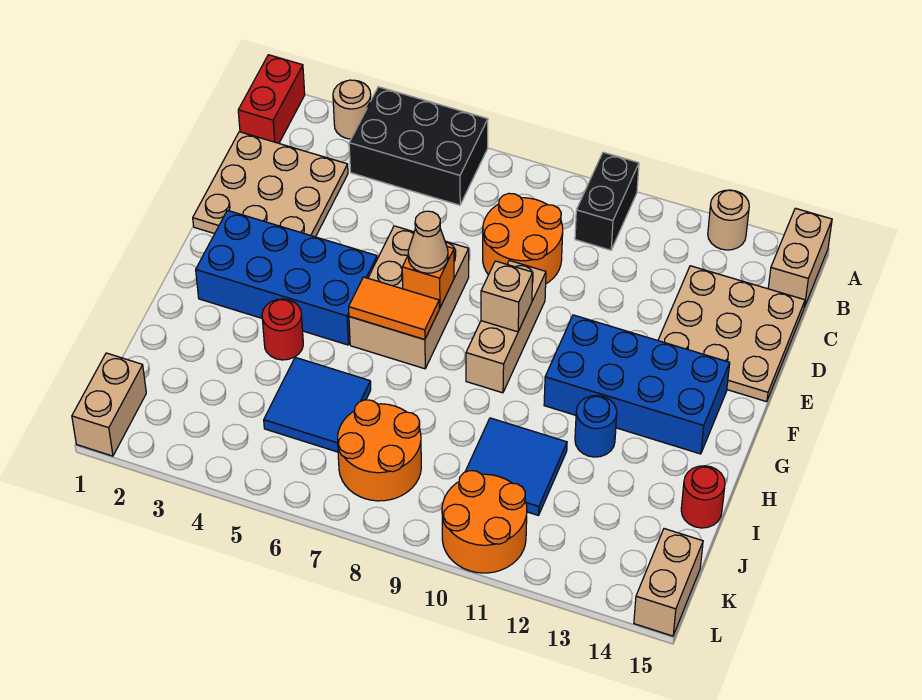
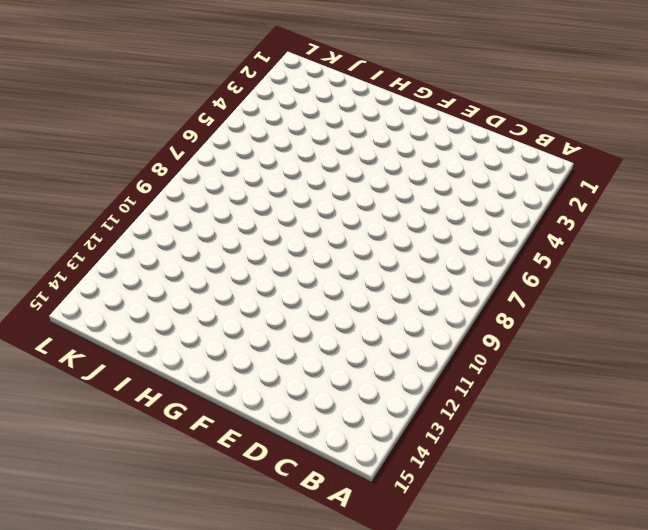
none -> red brick A1:B1 level 1
none -> tan round brick A3 level 1
none -> black brick A4:B6 level 1

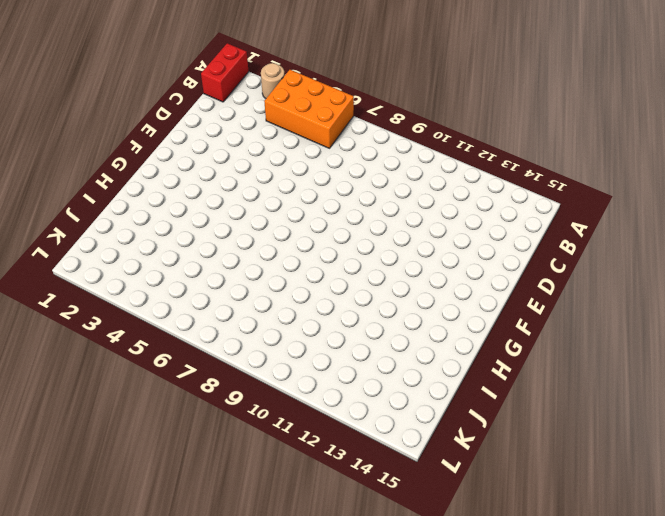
orange brick A4:B6 level 1 -> black brick A4:B6 level 1
none -> black brick A10:B10 level 1
none -> tan round brick A13 level 1
none -> tan brick A15:B15 level 1

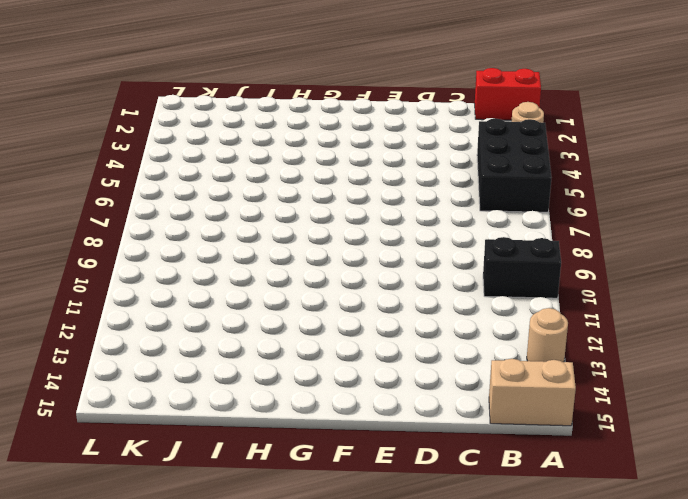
none -> tan plate C1:E3 level 1
none -> orange round brick C8:D9 level 1
none -> tan plate C13:E15 level 1

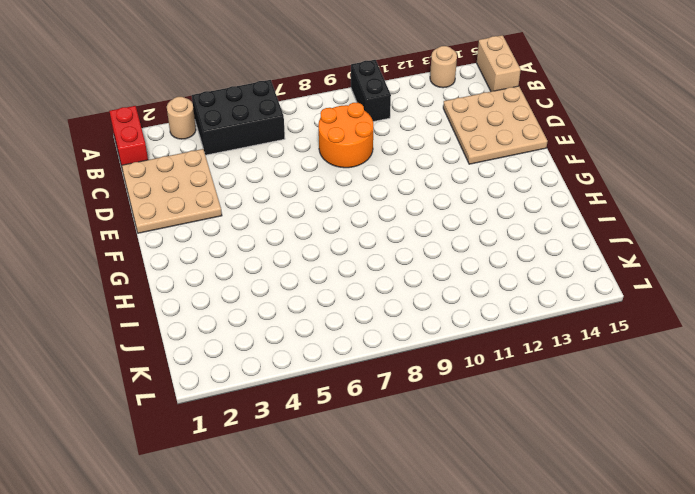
none -> tan brick E6:G7 level 1
none -> tan brick E9:G9 level 1
none -> blue brick F2:G5 level 1

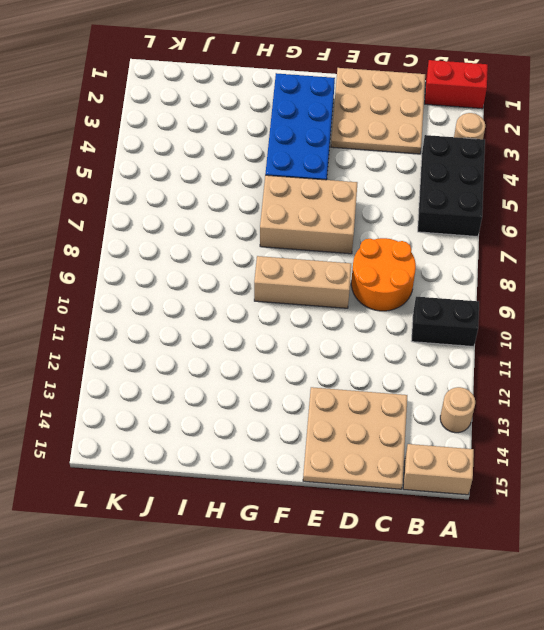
none -> blue brick F11:G14 level 1
none -> red round brick H4 level 1
none -> blue round brick H12 level 1

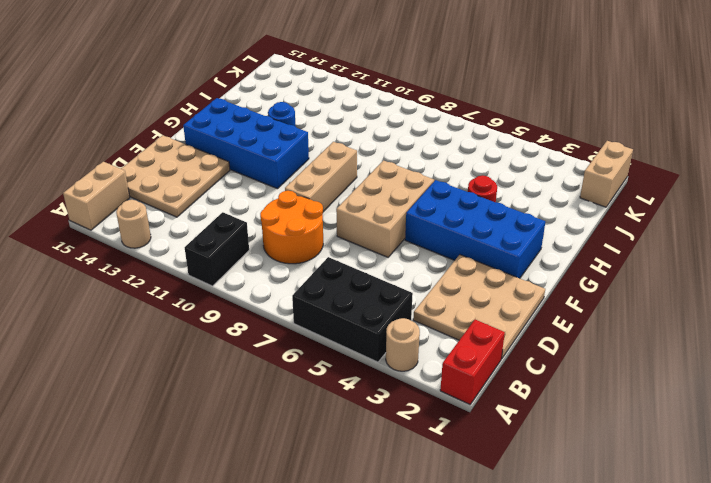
none -> blue tile I5:J6 level 1
none -> blue tile I10:J11 level 1
none -> red round brick I15 level 1

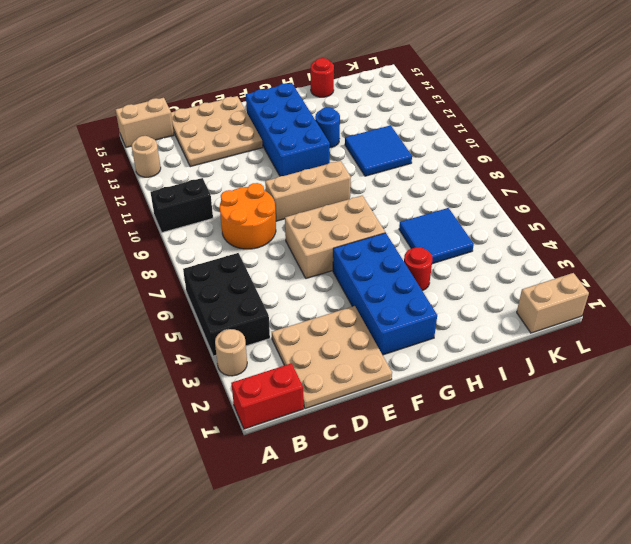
none -> orange round brick J7:K8 level 1
none -> orange round brick K10:L11 level 1
none -> tan brick K15:L15 level 1

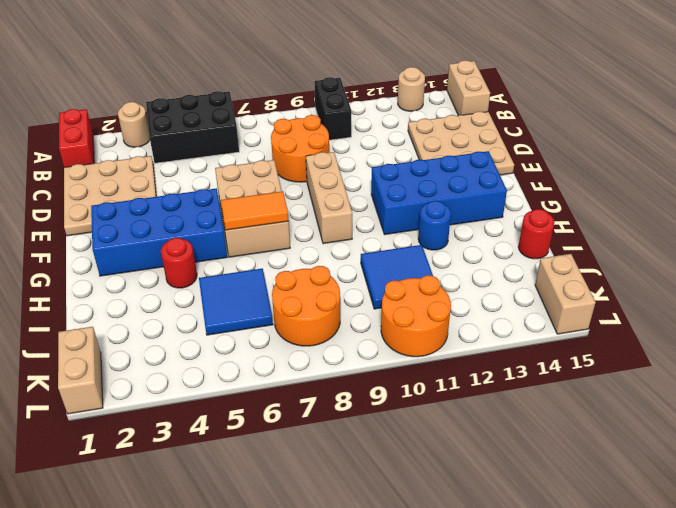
none -> orange brick F7 level 2
none -> tan brick F9 level 2
none -> tan cone F7 level 3

